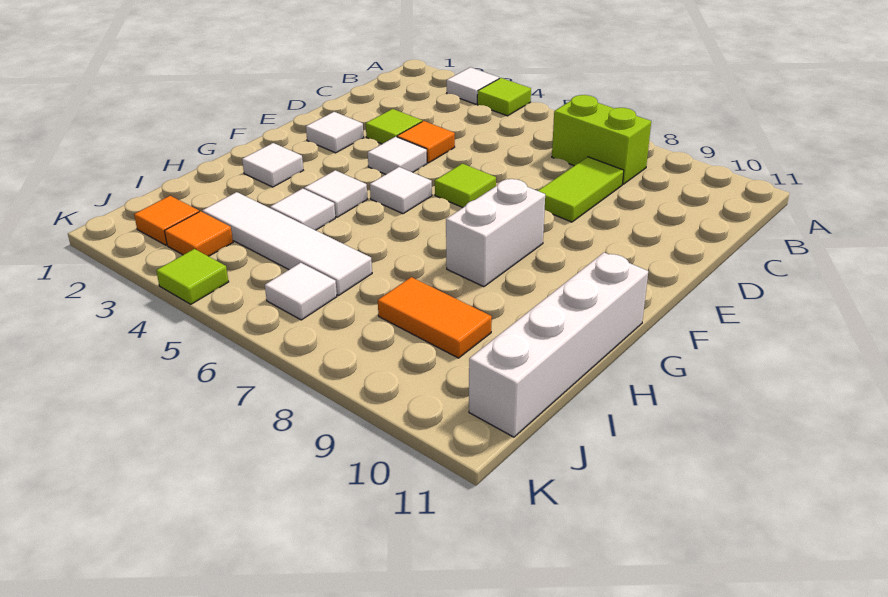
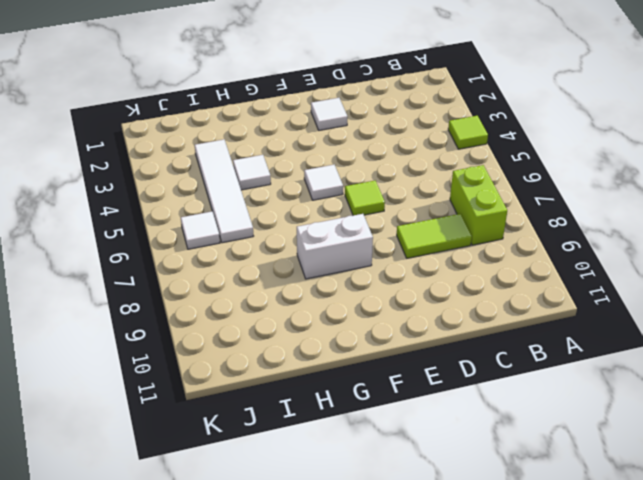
none -> white tile A3 level 1
none -> lime tile D3 level 1
none -> orange tile D4 level 1

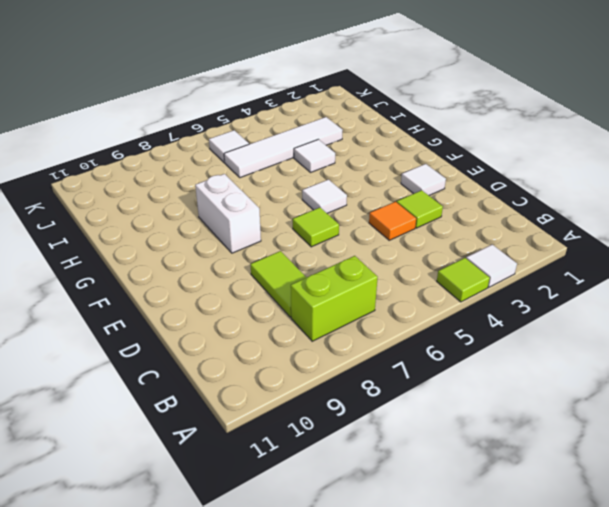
none -> white tile E4 level 1
none -> white tile G2 level 1
none -> white tile G4 level 1

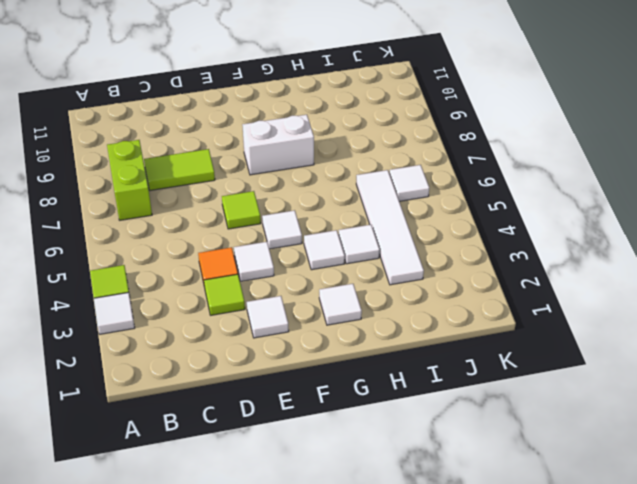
none -> white brick G11:J11 level 1
none -> orange tile I8:I9 level 1
none -> orange tile J2 level 1

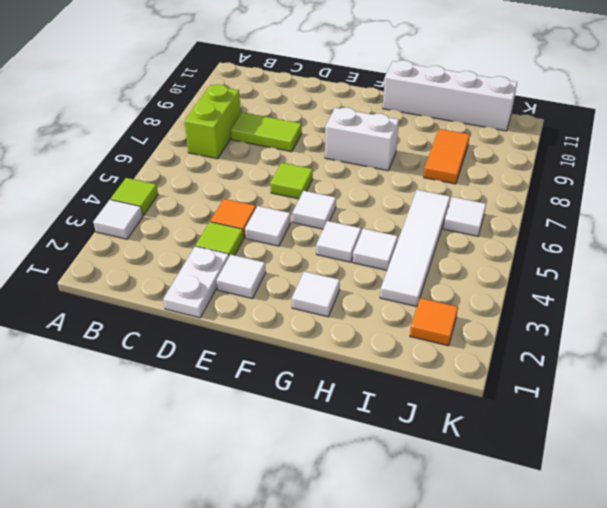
white plate D1:D2 level 1 -> none
none -> orange tile J3 level 1
none -> lime tile K4 level 1

